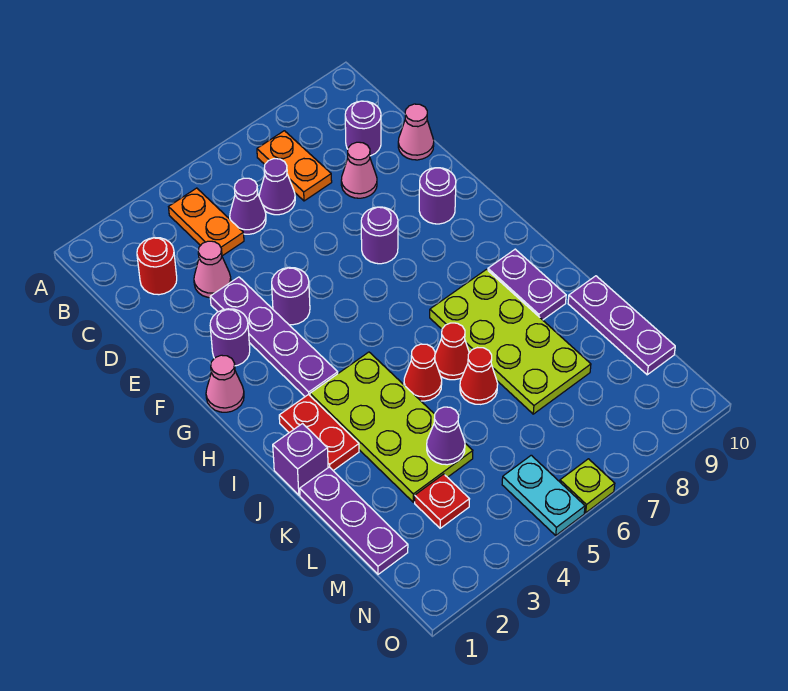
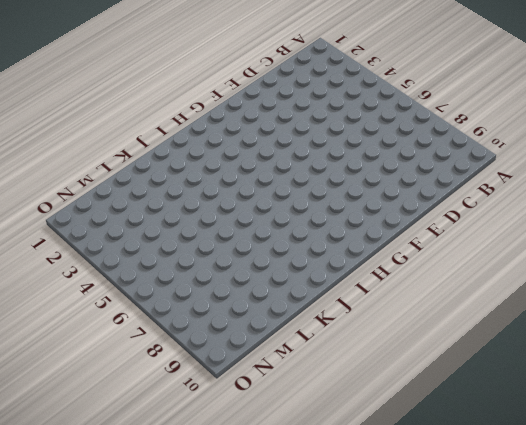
none -> orange plate B4:C4 level 1
none -> orange plate B7:C7 level 1
none -> red round brick C2 level 1

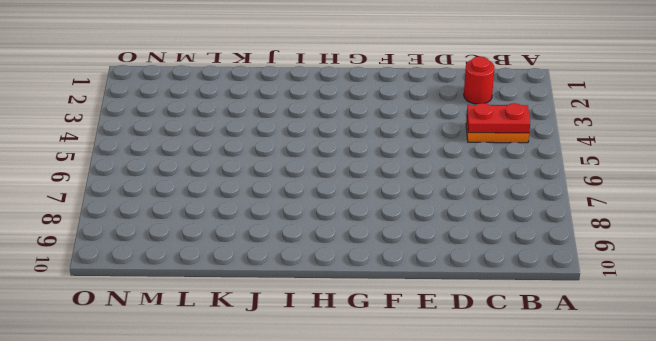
red plate B4:C4 level 2 -> red plate I2:J2 level 1
none -> orange plate B7:C7 level 1
none -> purple cone C5 level 1
none -> purple cone C6 level 1

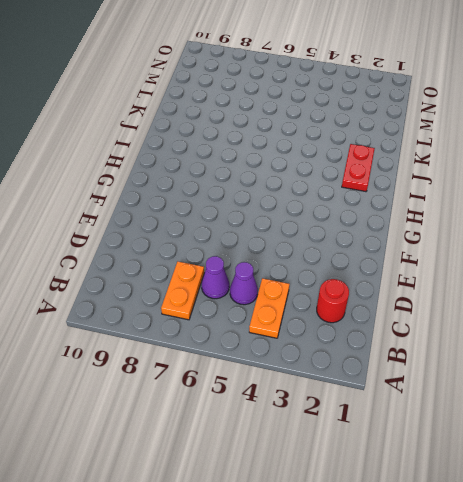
none -> purple round brick C9 level 1
none -> pink cone D3 level 1
none -> pink cone D8 level 1

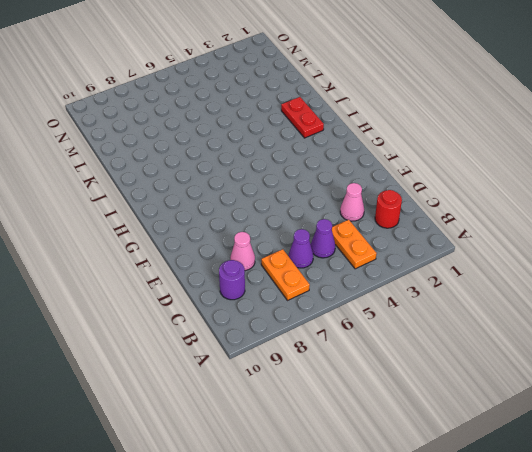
none -> pink cone D10 level 1
none -> purple plate E3:H3 level 1
none -> purple round brick F2 level 1

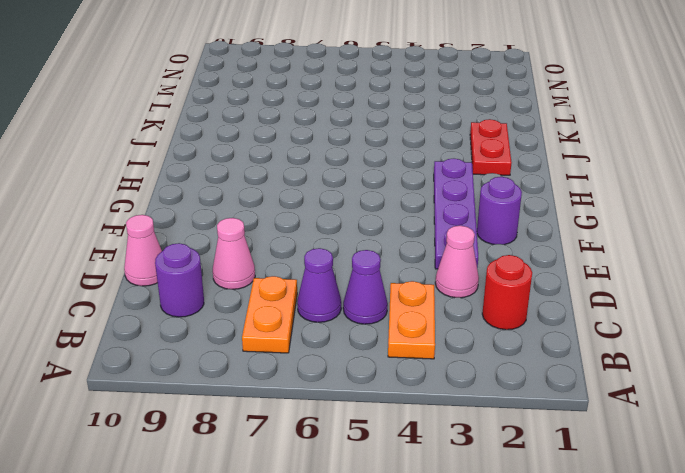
none -> purple round brick F4 level 1
none -> purple round brick F7 level 1
none -> purple round brick F9 level 1

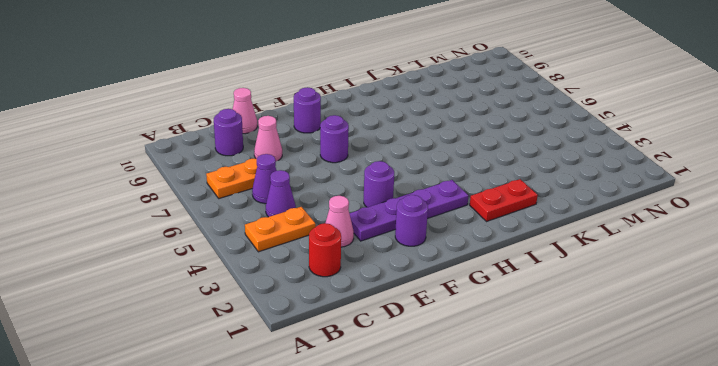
none -> pink cone G1 level 1
none -> lime plate I3:L4 level 1
none -> lime plate I7:L8 level 1

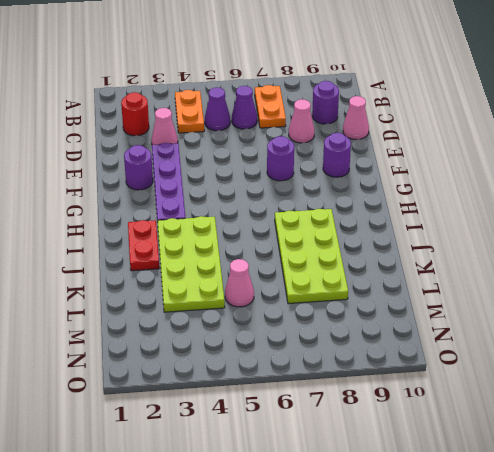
pink cone L5 level 1 -> pink cone G1 level 1
none -> purple round brick F4 level 1
none -> purple plate I9:J9 level 1
none -> purple brick J1 level 1

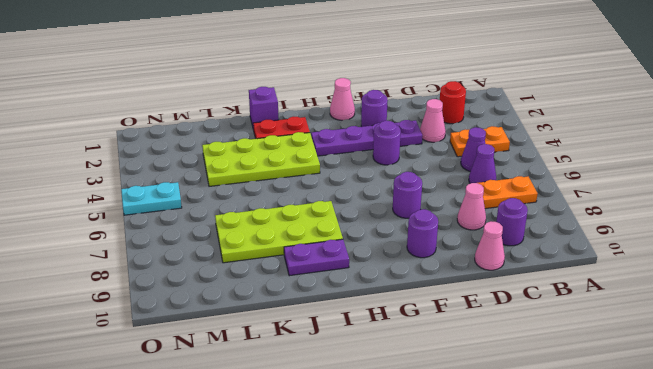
none -> red cone J5 level 1
none -> red cone J6 level 1
none -> purple plate K1:M1 level 1

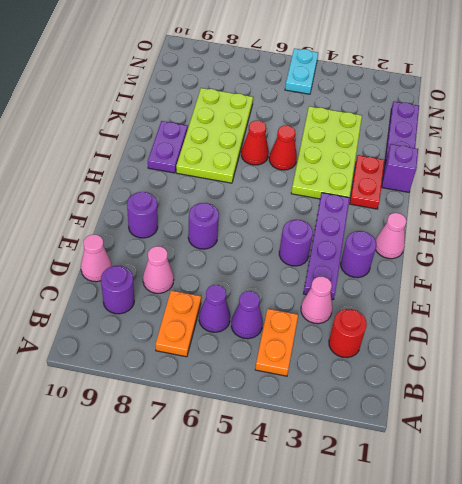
none -> red cone K6 level 1
none -> purple plate K10:M10 level 1
none -> red plate M3 level 1

